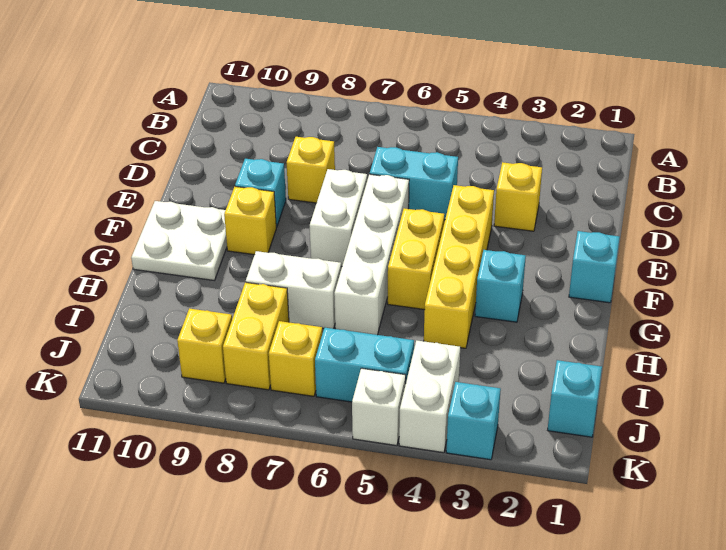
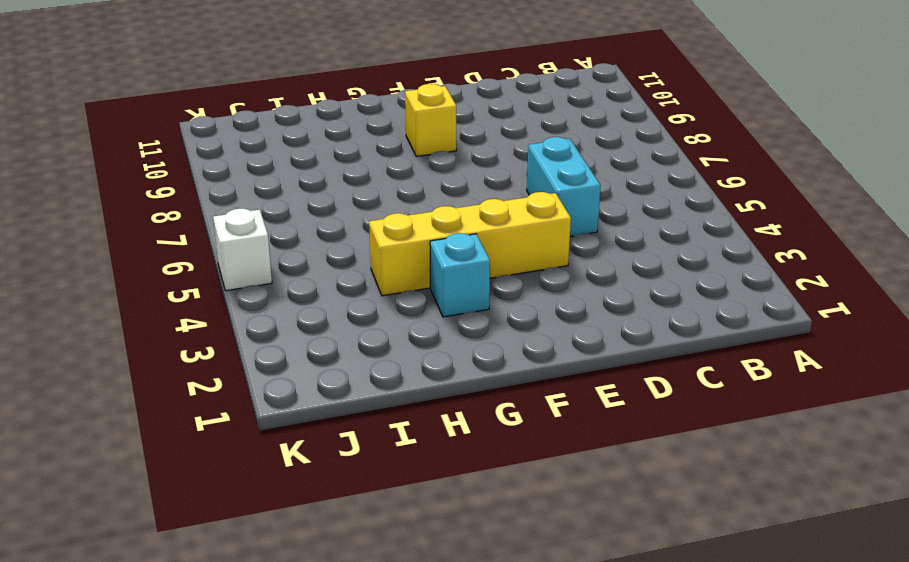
none -> yellow brick D3 level 1
none -> yellow brick D8 level 1
none -> white brick E6:H6 level 1

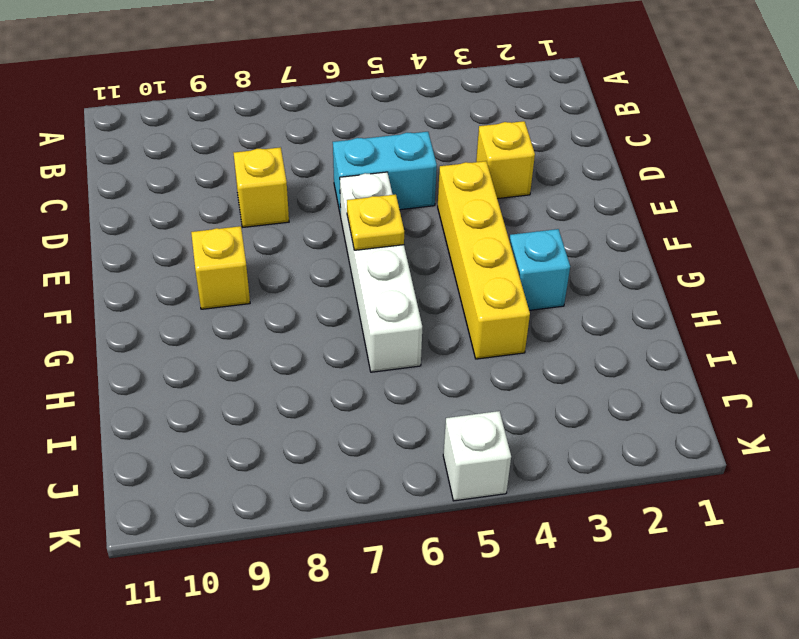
yellow plate F6 level 2 -> none
none -> white brick E7:F7 level 1
none -> cyan brick E9 level 1
none -> cyan brick F1 level 1

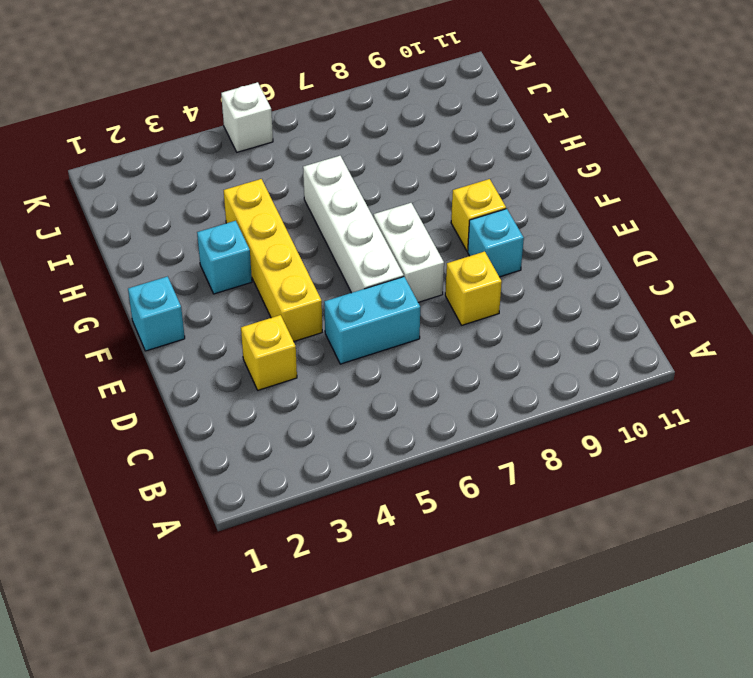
none -> yellow brick F5:G5 level 1
none -> white plate F10:G11 level 1
none -> white brick H7:H8 level 1

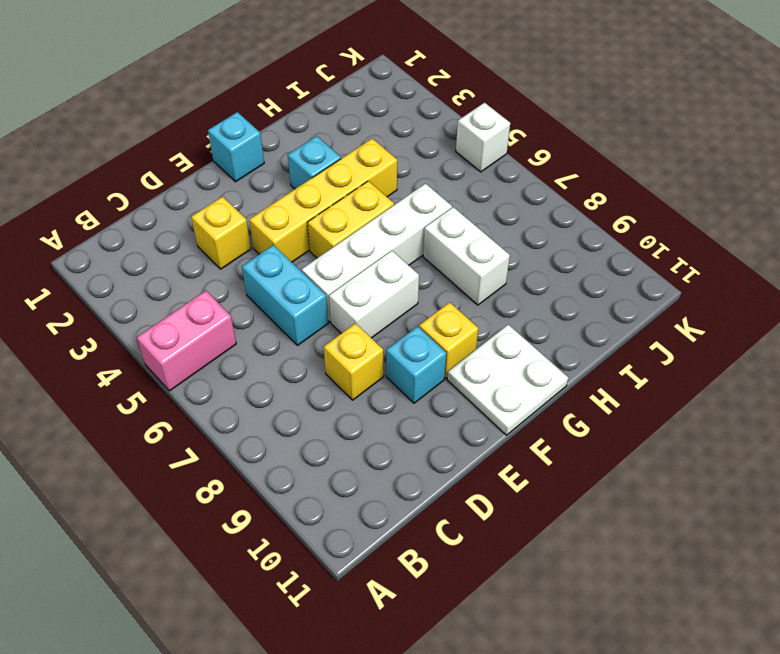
pink brick A5:B5 level 1 -> none
none -> yellow brick I8:J8 level 1
none -> cyan brick J1 level 1
none -> white brick J4:K4 level 1

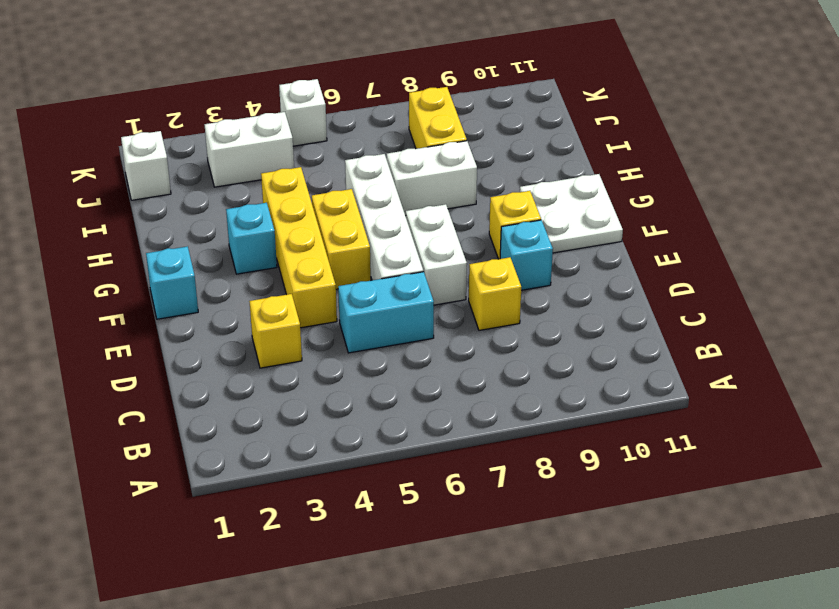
white brick J1 level 1 -> cyan brick J1 level 1
white brick J3:J4 level 1 -> white brick J4:K4 level 1
none -> cyan brick J5:J6 level 1
none -> yellow brick J7 level 1
none -> yellow brick J9 level 1

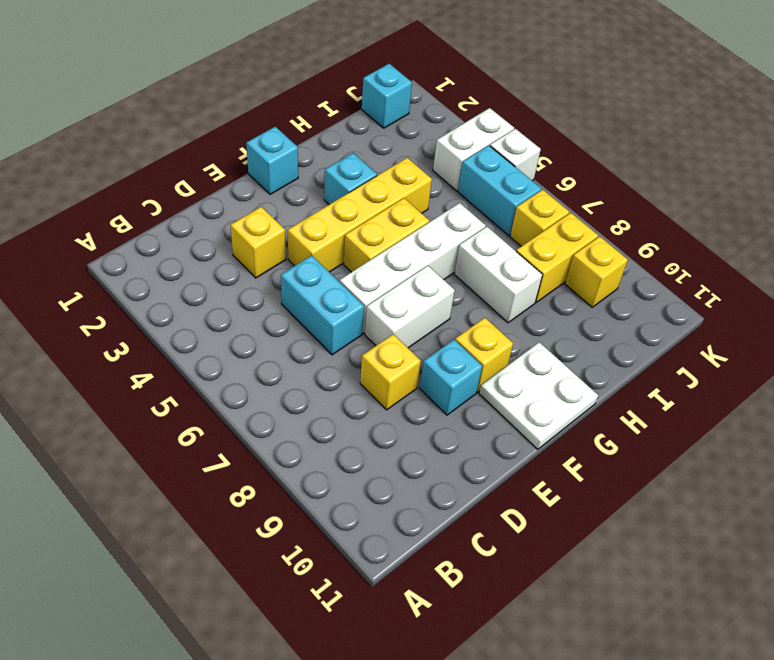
none -> cyan brick K3 level 1

